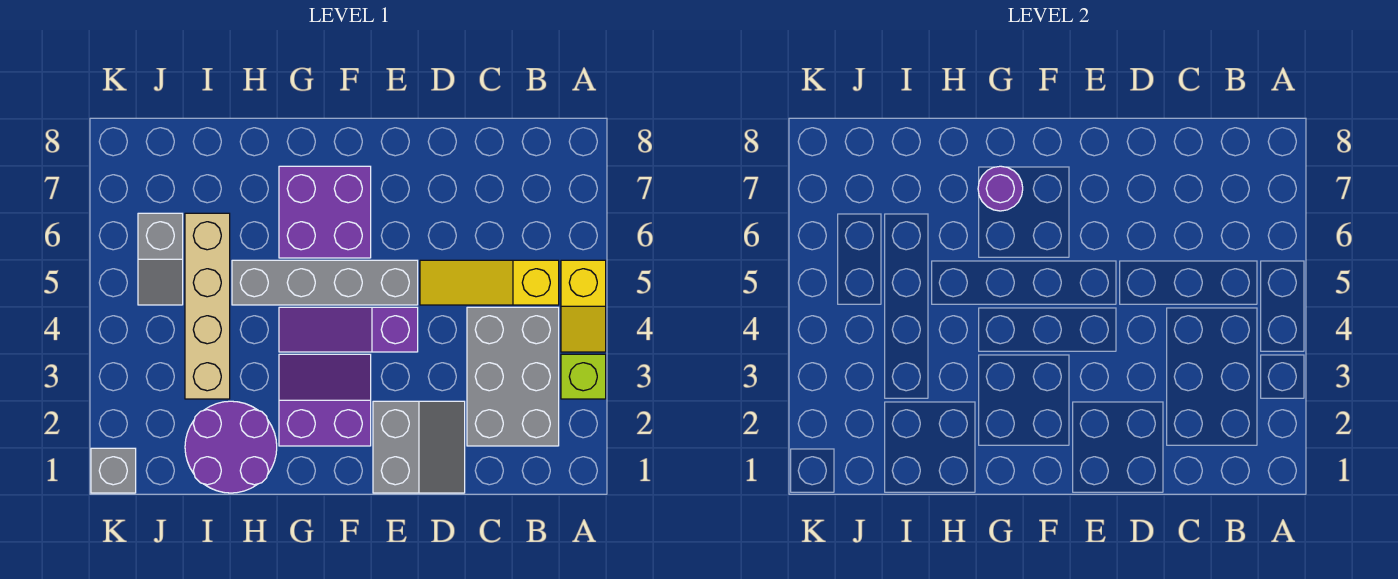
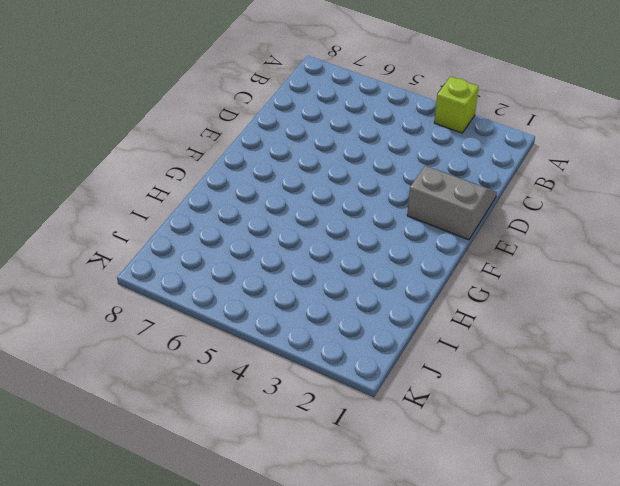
none -> yellow slope A4:A5 level 1 top 5
none -> grey brick B2:C4 level 1
none -> yellow slope B5:D5 level 1 top B

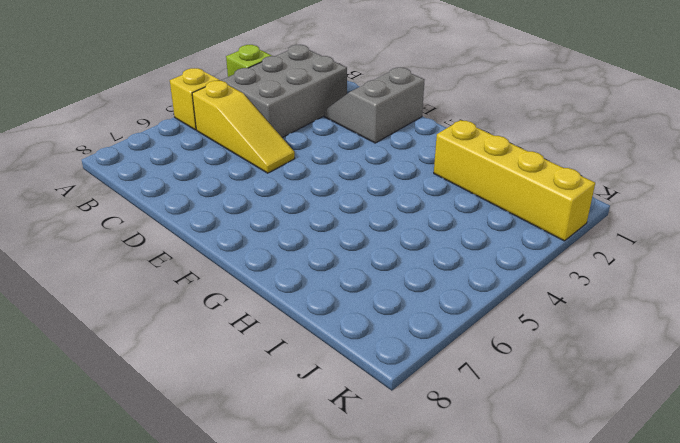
yellow brick H2:K2 level 1 -> purple round brick H1:I2 level 1
none -> purple slope E4:G4 level 1 top E
none -> grey brick E5:H5 level 1
none -> purple slope F2:G3 level 1 top 2

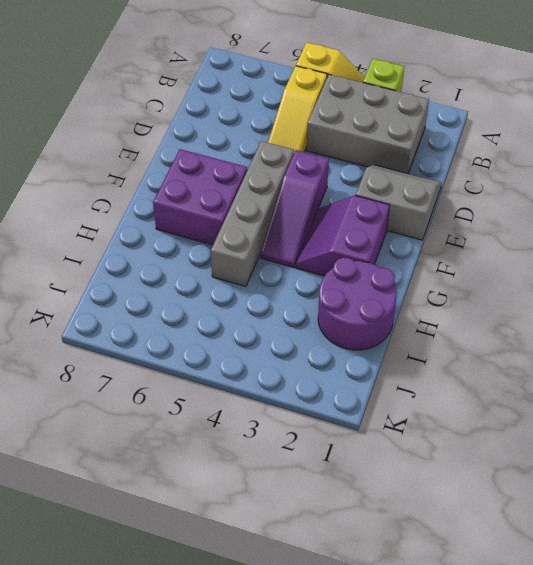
none -> tan brick I3:I6 level 1
none -> grey slope J5:J6 level 1 top 6
none -> grey brick K1 level 1

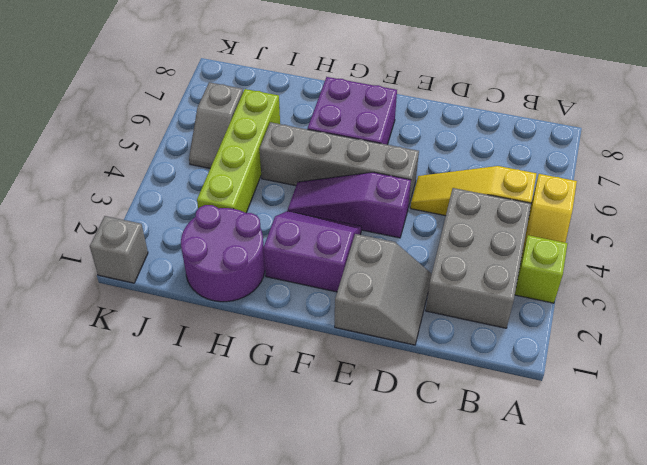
lime brick I3:I6 level 1 -> tan brick I3:I6 level 1
none -> purple round brick G7 level 2

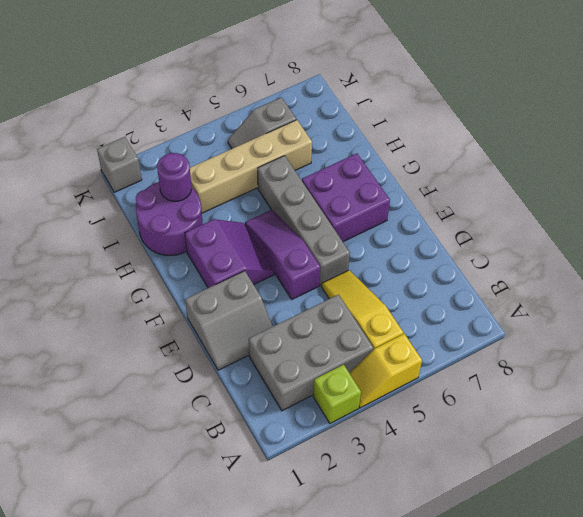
purple round brick I2 level 2 -> purple round brick G7 level 2

